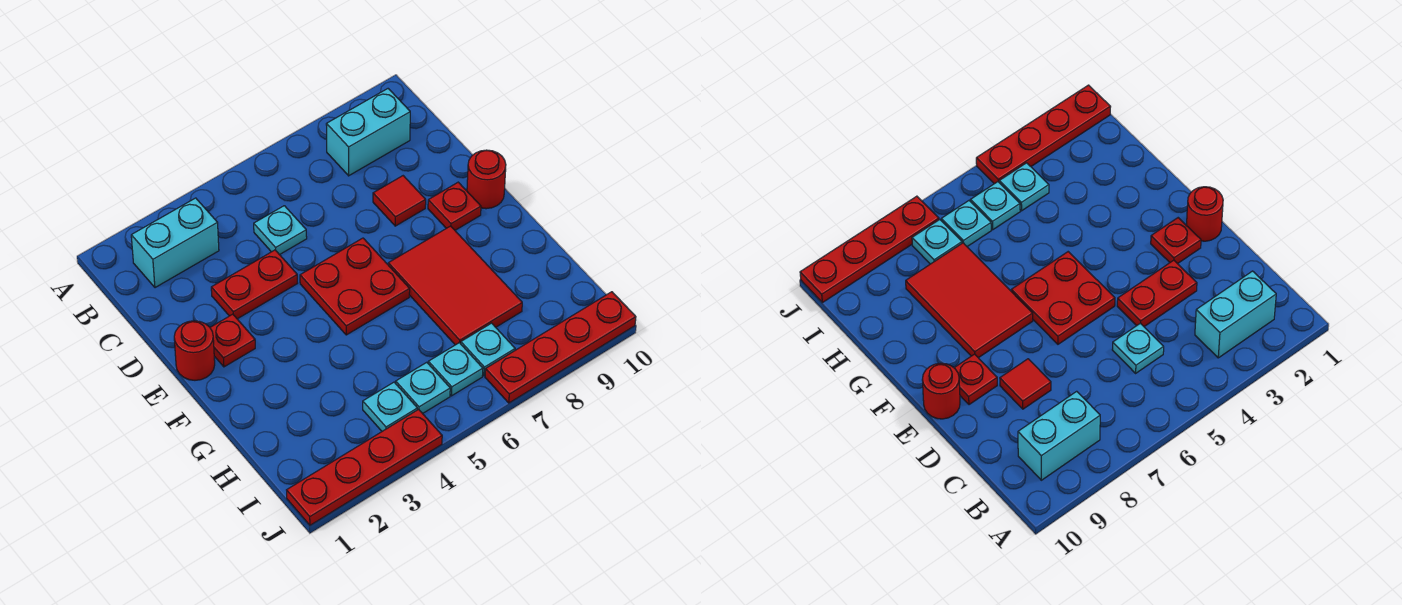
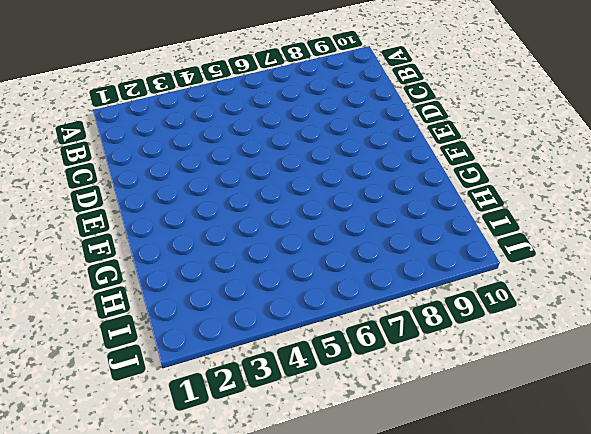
none -> cyan brick B2:B3 level 1
none -> cyan brick B8:B9 level 1
none -> cyan plate C5 level 1

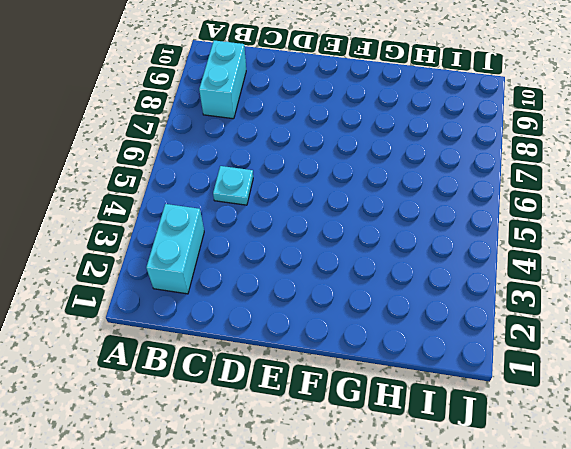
none -> red plate D3:D4 level 1
none -> red tile D8 level 1
none -> red round brick E1 level 1

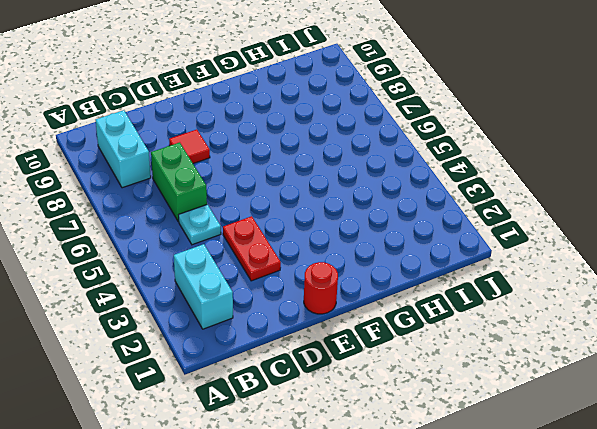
green brick C6:C7 level 1 -> none
none -> red plate E2 level 1
none -> red plate E5:F6 level 1
none -> red plate E9 level 1

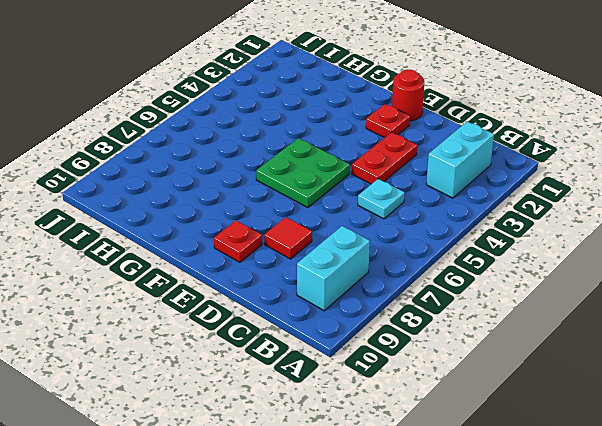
green plate E5:F6 level 1 -> red plate E5:F6 level 1
none -> red round brick E10 level 1
none -> red tile F7:H8 level 1
none -> cyan plate I4 level 1

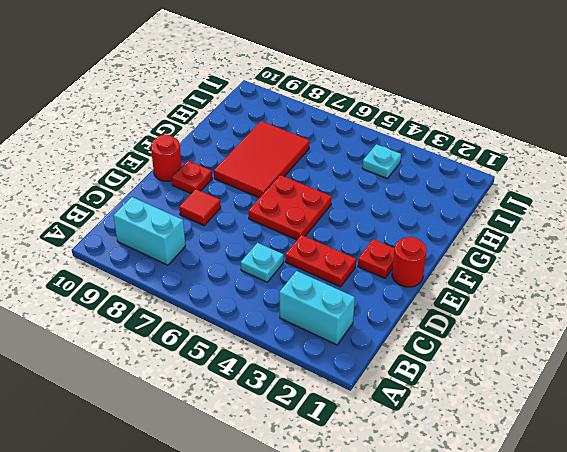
none -> cyan plate I5 level 1
none -> cyan plate I6 level 1
none -> cyan plate I7 level 1

